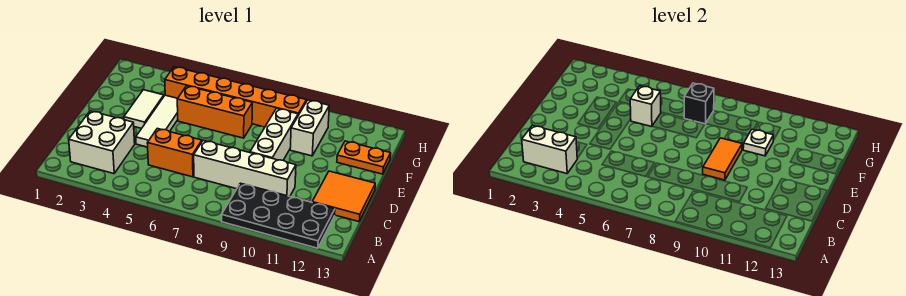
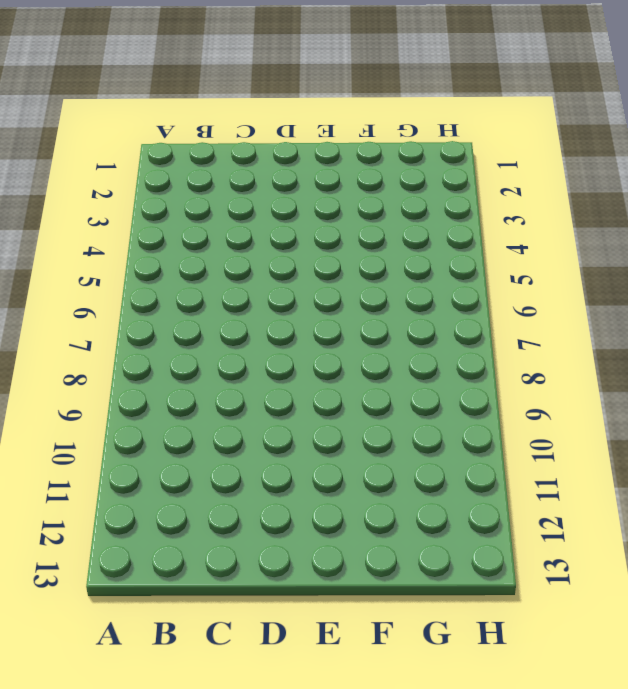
none -> black plate A9:B12 level 1
none -> white brick B2:C3 level 1
none -> orange brick C5:C6 level 1

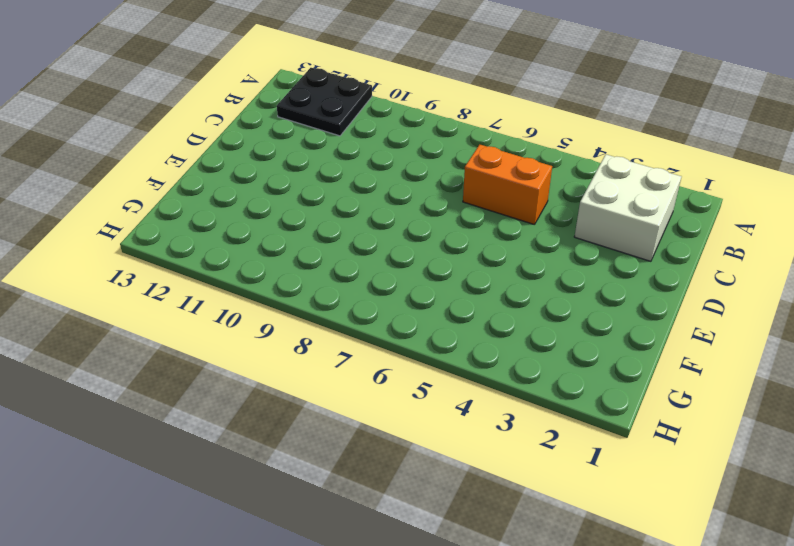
black plate A11:B12 level 1 -> black plate A9:B12 level 1
none -> white brick C7:C10 level 1
none -> orange tile C12:D13 level 1
none -> white tile D4:F4 level 1

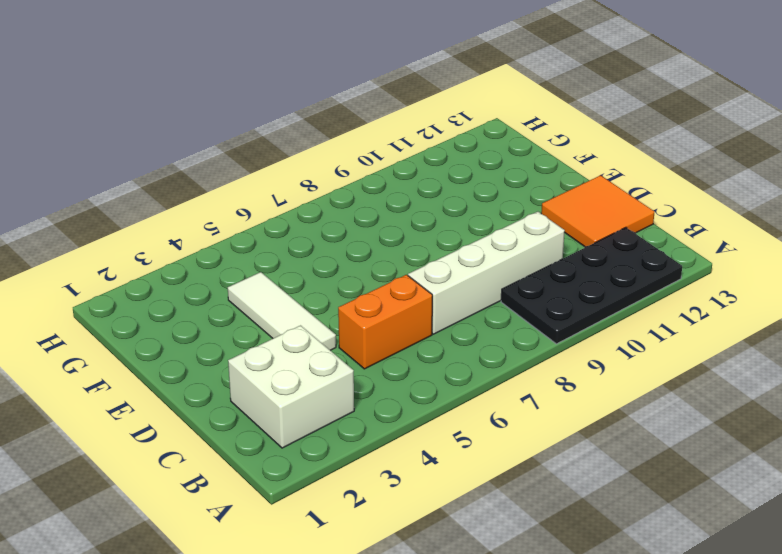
none -> white brick D9:F9 level 1
none -> white tile E3:F3 level 1
none -> orange brick F5:F7 level 1

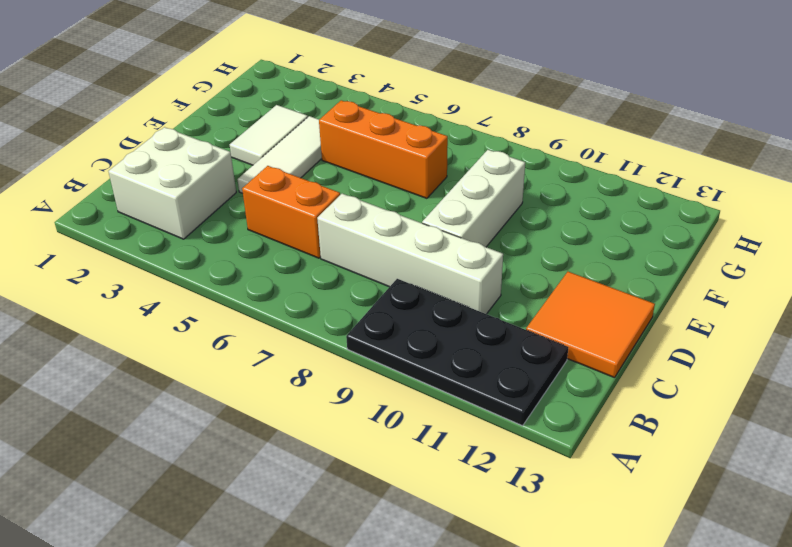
none -> white brick F10:G10 level 1
none -> orange plate F12:F13 level 1
none -> orange brick G4:G9 level 1

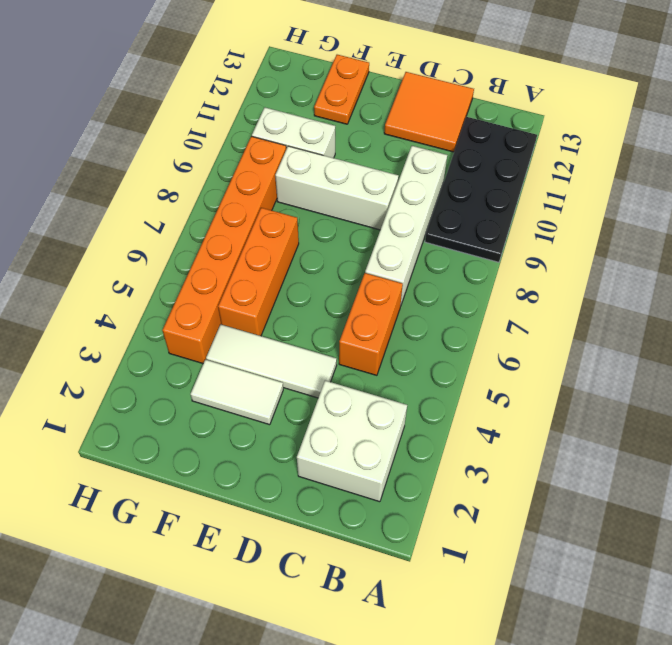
none -> white brick B2:B3 level 2
none -> orange tile D9:E9 level 2
none -> white brick F5 level 2

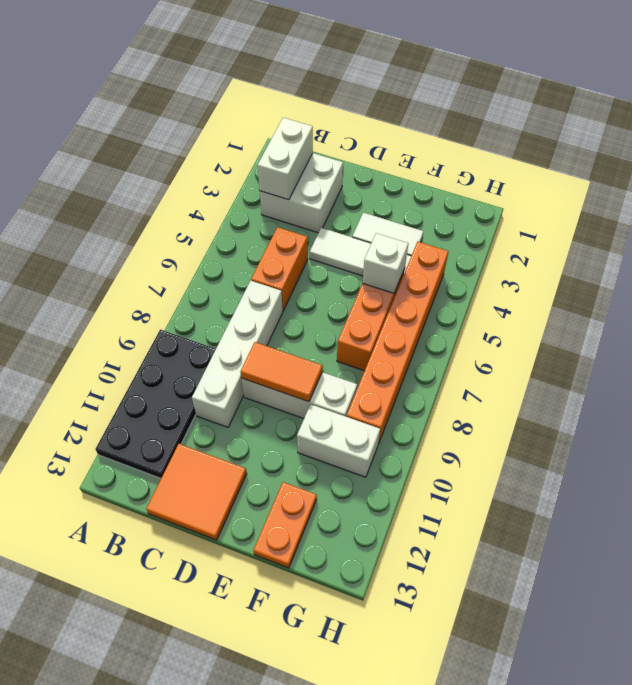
none -> white plate F10 level 2
none -> black brick G7 level 2

